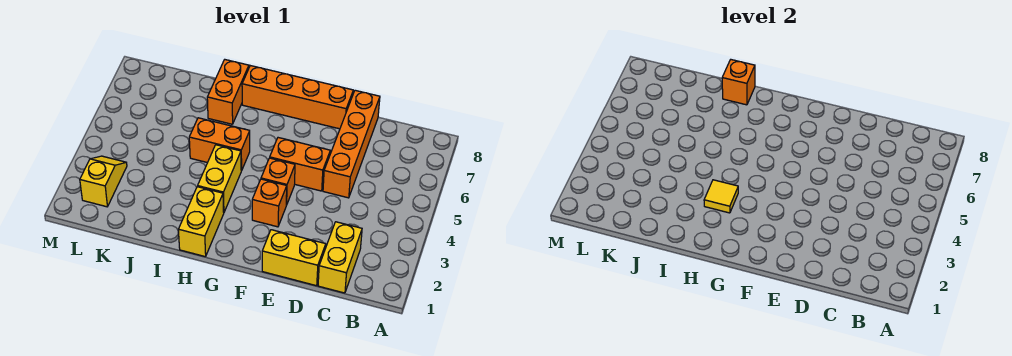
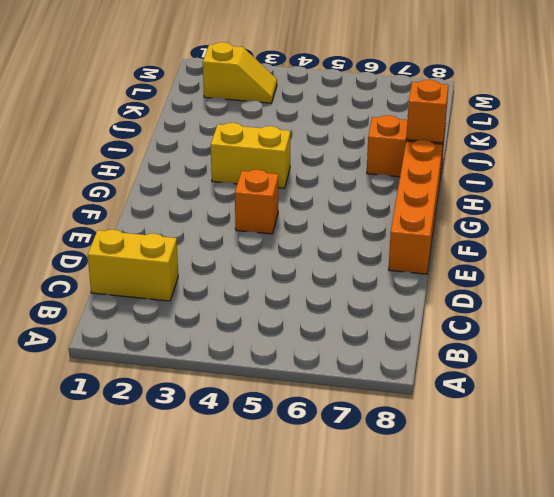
none -> yellow brick D1:E1 level 1
none -> orange brick D5:D8 level 1
none -> orange brick E5:F5 level 1

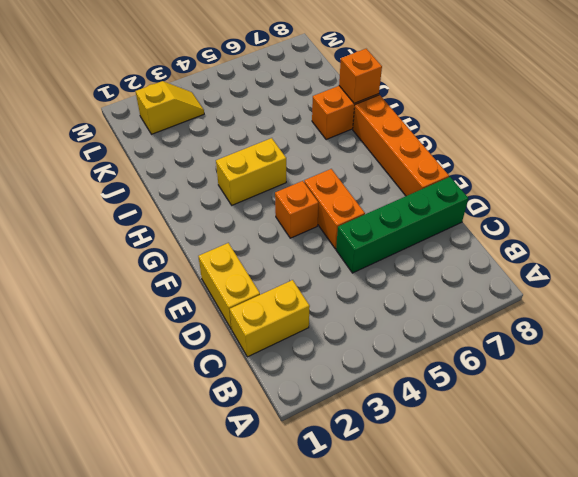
green brick D5:D8 level 1 -> orange brick D5:D8 level 1
none -> orange brick F3 level 1
none -> yellow brick H1:H2 level 1
none -> orange brick H5:I5 level 1

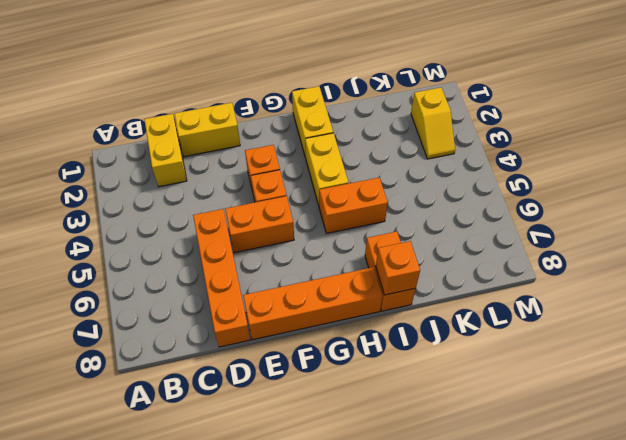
none -> yellow tile H3 level 2

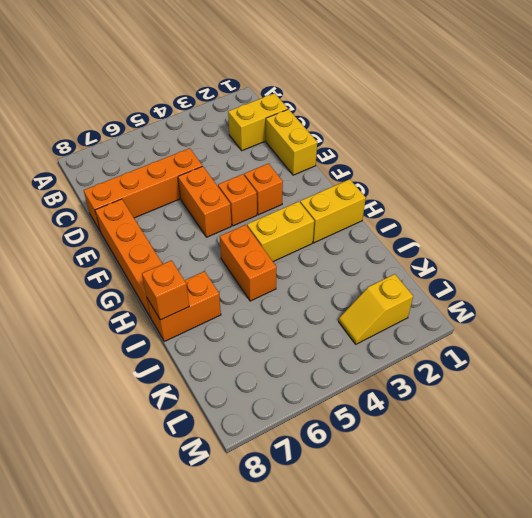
none -> yellow tile H3 level 2

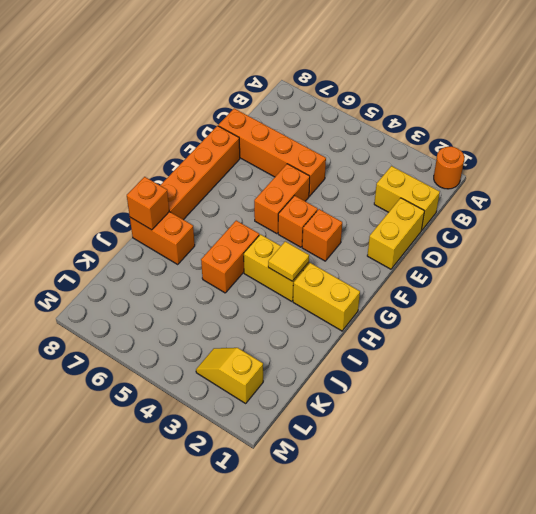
orange round brick A1 level 1 -> none

